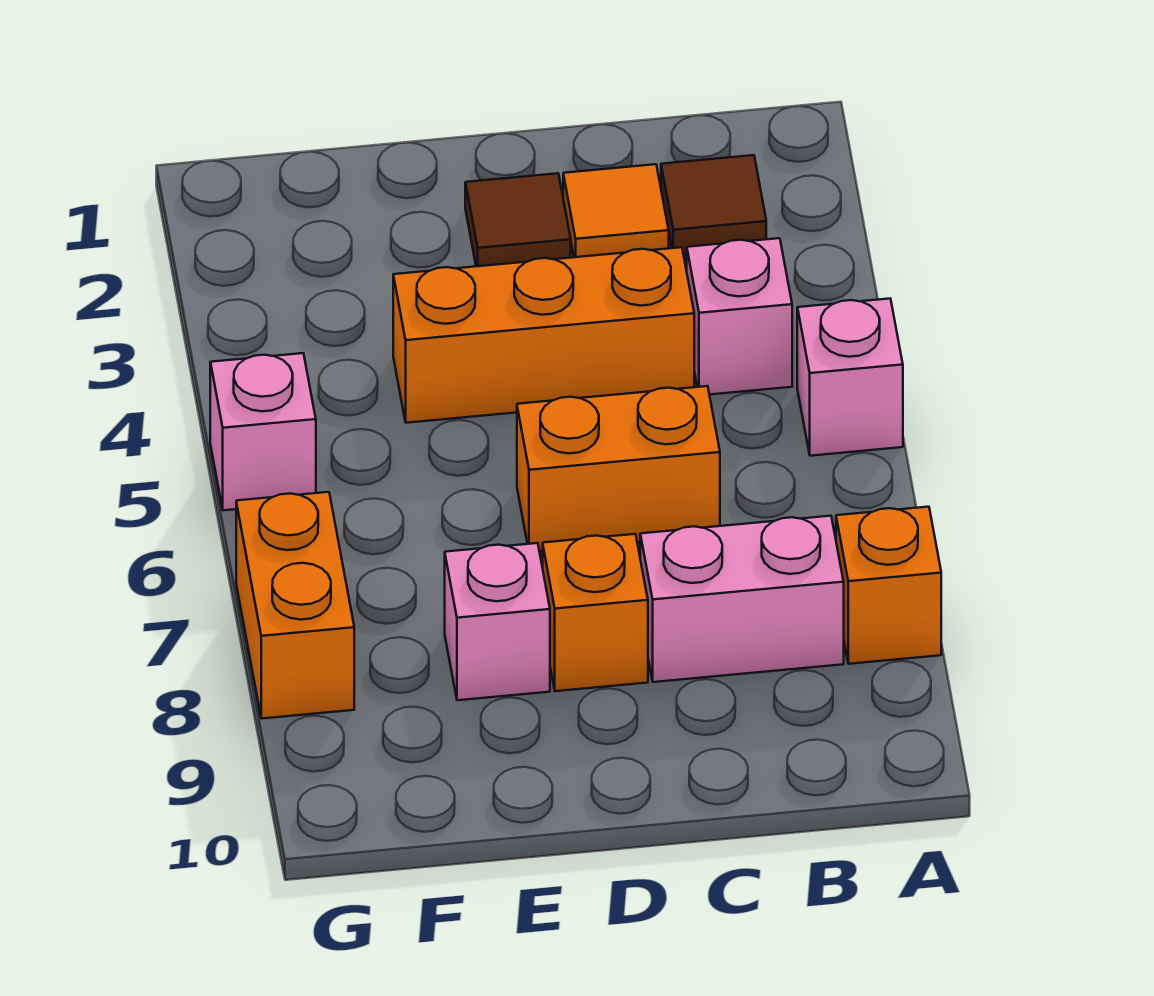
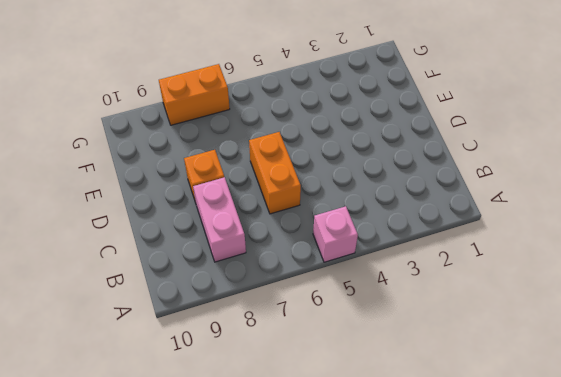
none -> orange brick A8 level 1
none -> brown tile B2 level 1
none -> pink brick B4 level 1

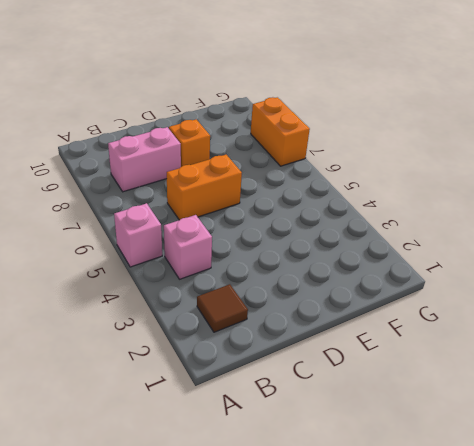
none -> orange brick A8 level 1
none -> orange tile C2 level 1
none -> orange brick C4:E4 level 1

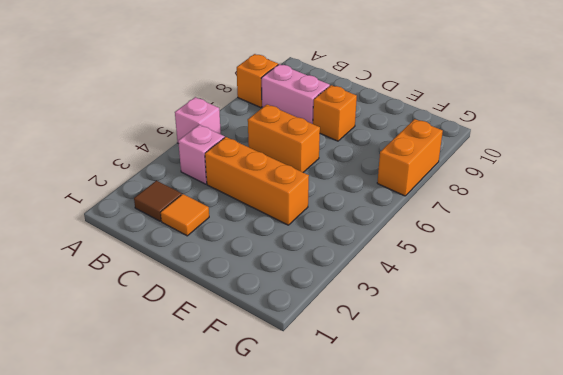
none -> brown tile D2 level 1
none -> pink brick E8 level 1
none -> pink brick G5 level 1

